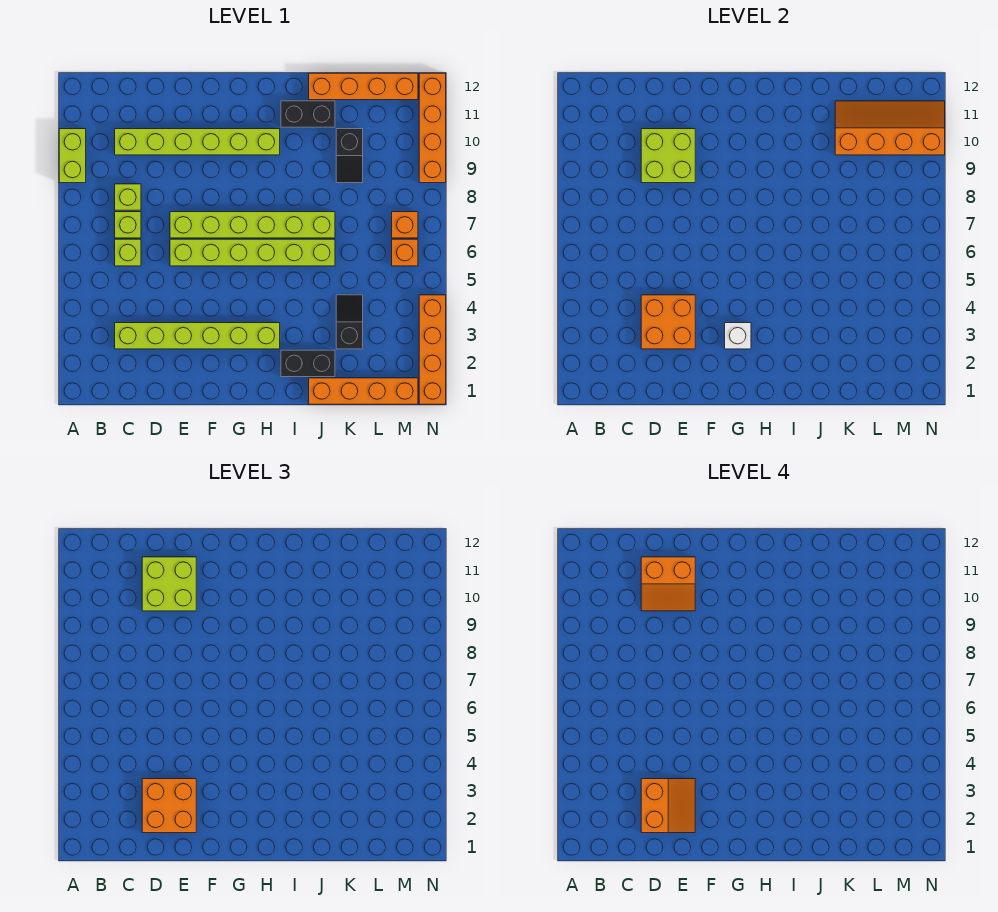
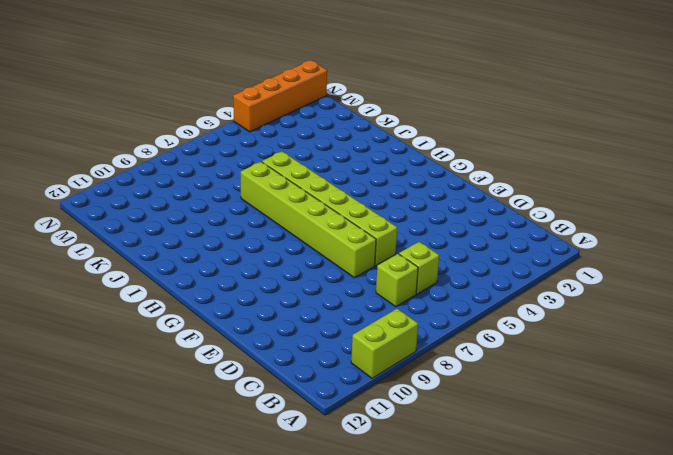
none -> lime brick C3:H3 level 1
none -> lime brick C8 level 1
none -> lime brick C10:H10 level 1

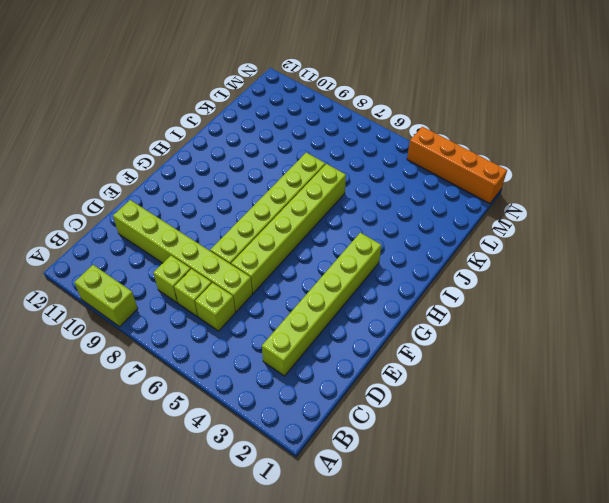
lime brick D6:D11 level 1 -> lime brick C10:H10 level 1
none -> black brick I2:J2 level 1
none -> black brick I11:J11 level 1
none -> orange brick J1:M1 level 1

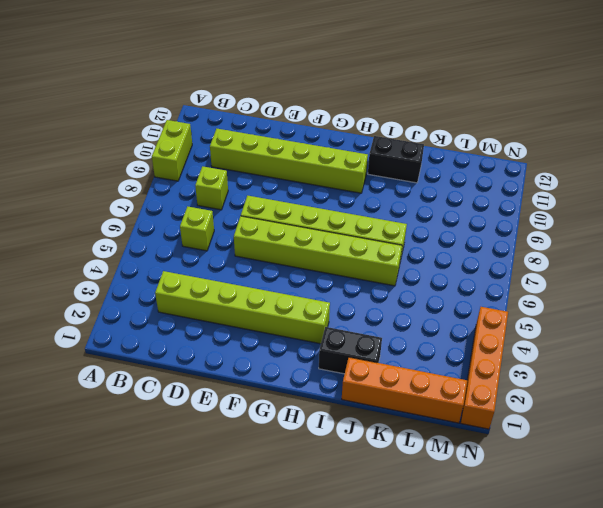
none -> lime brick C7 level 1
none -> orange brick J12:M12 level 1
none -> black slope K3:K4 level 1 top 3

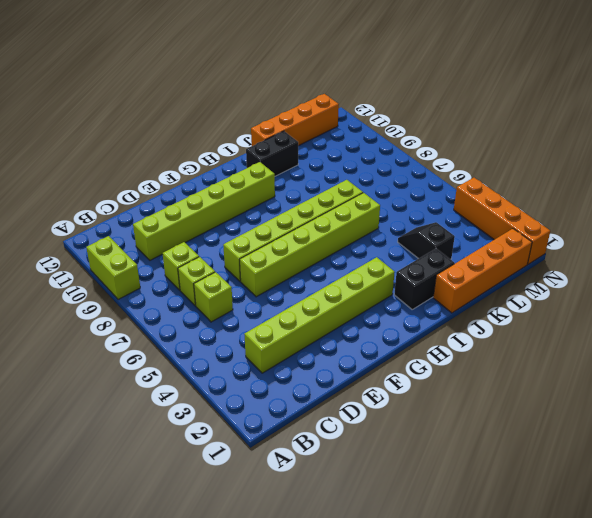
none -> black slope K9:K10 level 1 top 10
none -> orange brick M6 level 1
none -> orange brick M7 level 1

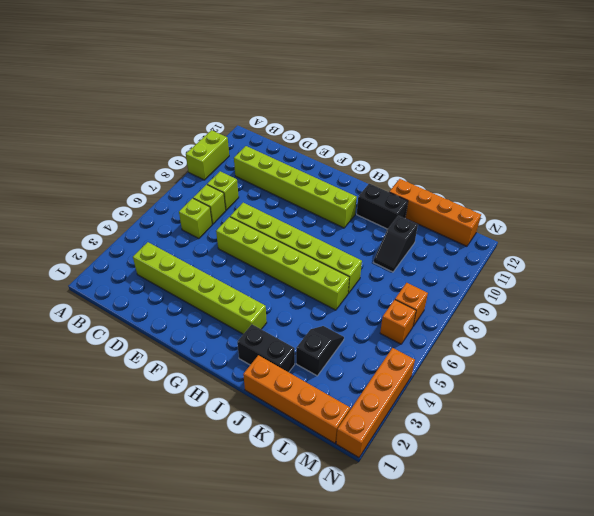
none -> orange brick N9:N12 level 1
none -> orange brick D3:E4 level 2
none -> lime brick D9:E10 level 2

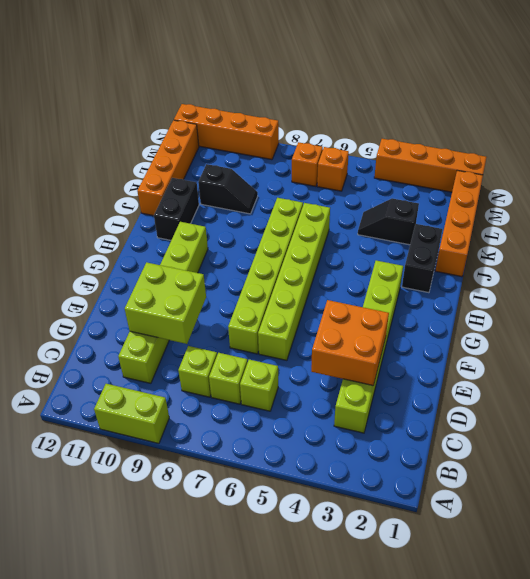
none -> white brick G3 level 2
none -> orange slope K10:N11 level 2 top 10
none -> orange brick D2:E3 level 3

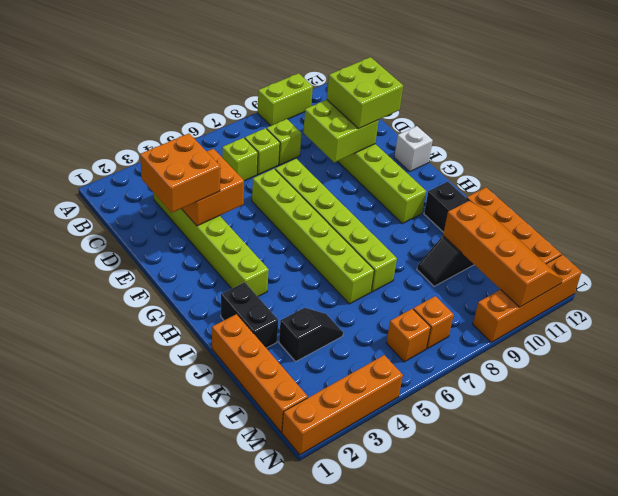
white brick F12 level 1 -> white brick G3 level 2
none -> orange slope D2:E3 level 4 top D
none -> orange slope D10:E11 level 4 top 11

